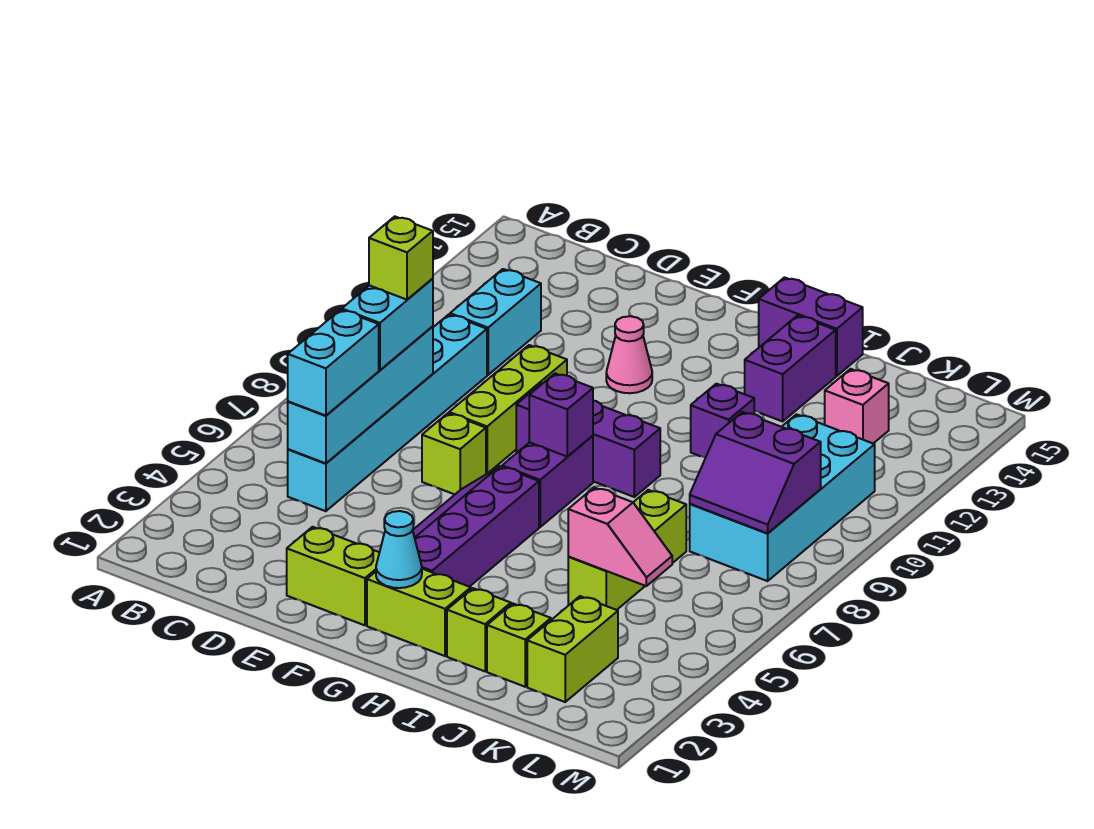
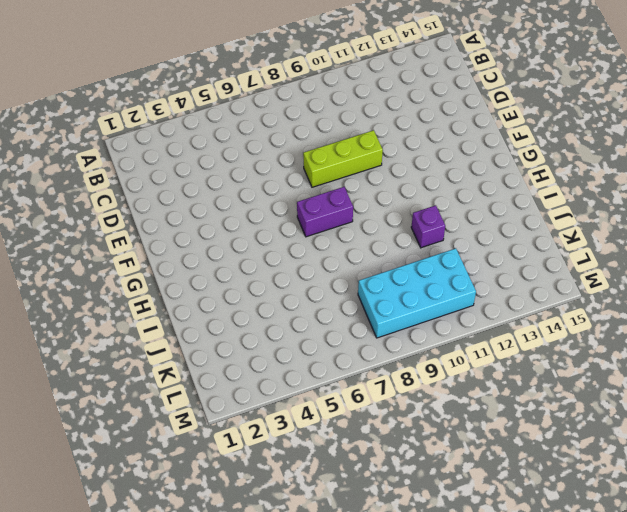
none -> cyan brick C5:C10 level 1
none -> cyan brick C11:C12 level 1
none -> lime brick E2:F2 level 1

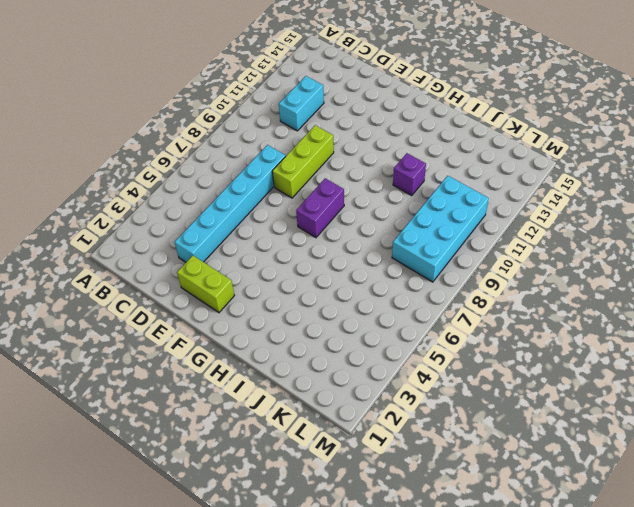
cyan brick D3:D8 level 1 -> cyan brick C5:C10 level 1
none -> lime brick E7 level 1
none -> purple slope F3:G6 level 1 top G
none -> purple brick F9:H9 level 1

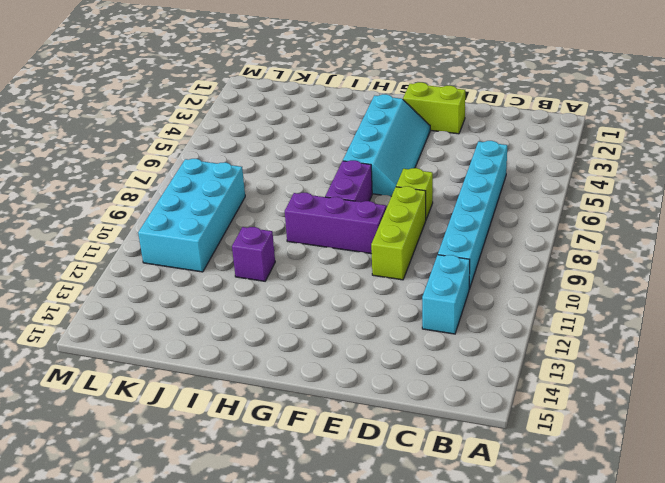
cyan slope F3:G6 level 1 top G -> purple slope F3:G6 level 1 top G
none -> pink cone F12 level 1
none -> lime brick G2:H2 level 1
none -> purple brick H15:I15 level 1

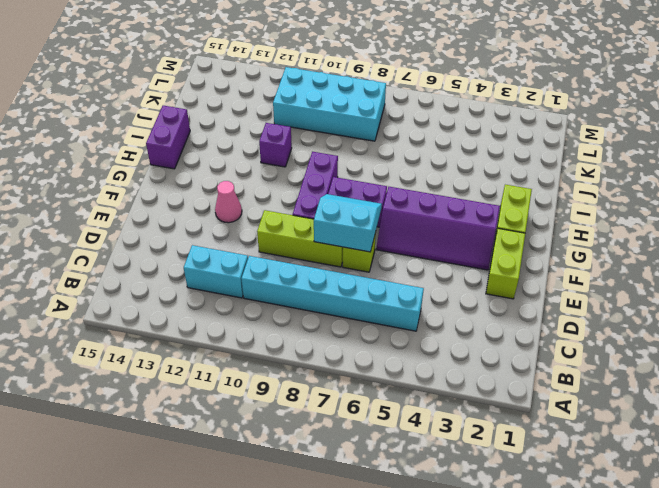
cyan slope E7:F8 level 2 top E -> none
none -> lime brick I2 level 1
none -> purple brick I13:I14 level 1
none -> lime brick J2 level 1

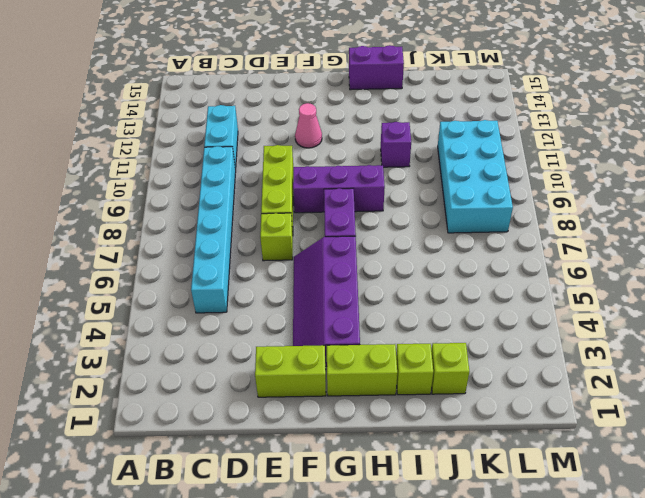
none -> purple brick I13:I14 level 1
none -> lime brick J5:J7 level 1
none -> lime brick K2:K3 level 1

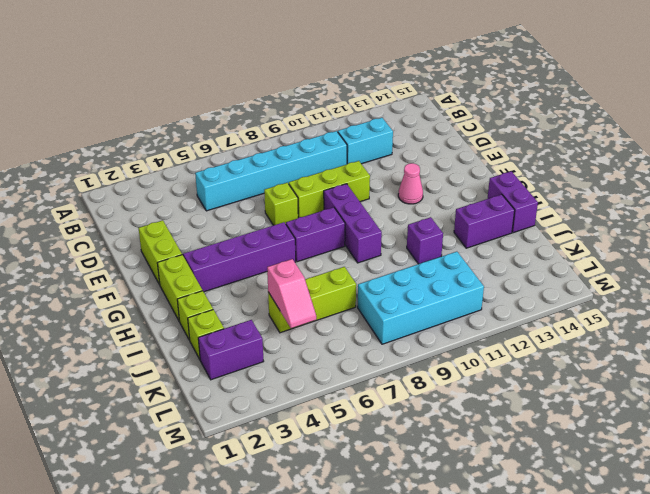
purple brick K2:K3 level 1 -> lime brick K2:K3 level 1
none -> pink brick K13 level 1
none -> cyan brick C5:C8 level 2
none -> cyan cone G2 level 2

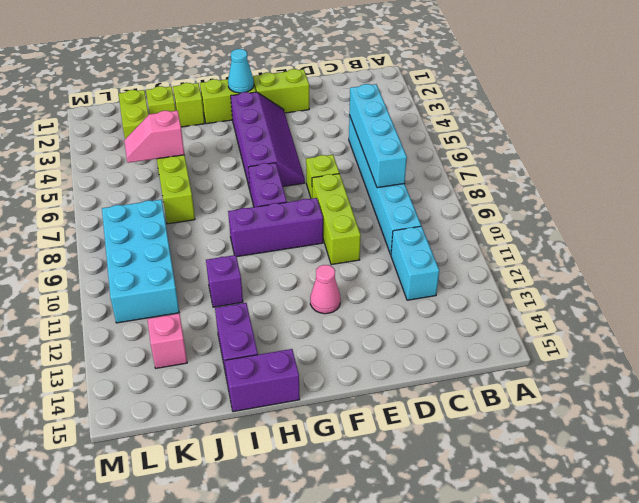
none -> purple brick G8 level 2
none -> purple slope K8:L9 level 2 top 9
none -> cyan brick C5:C6 level 3

